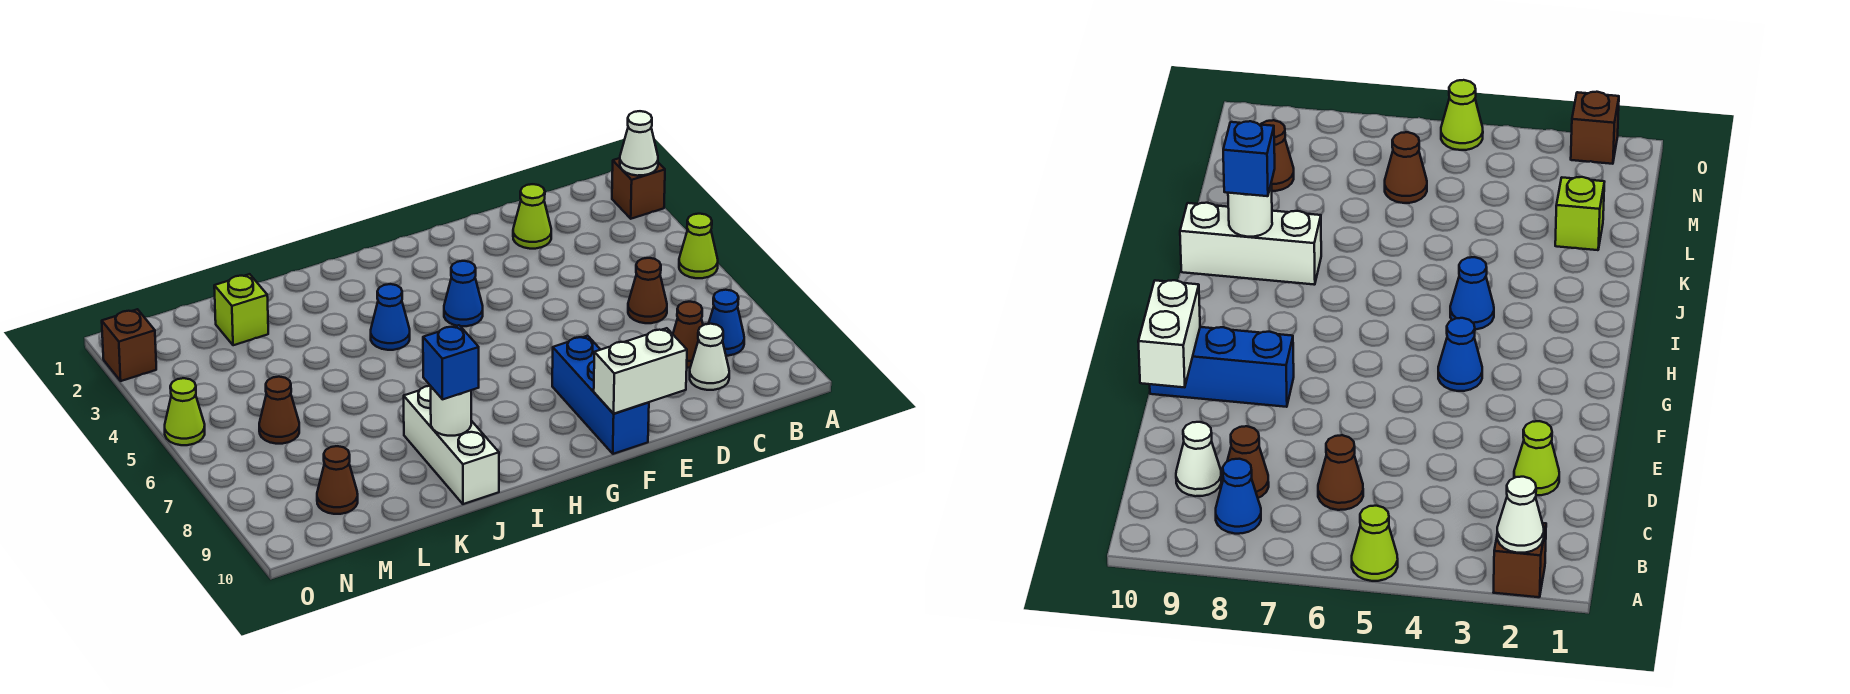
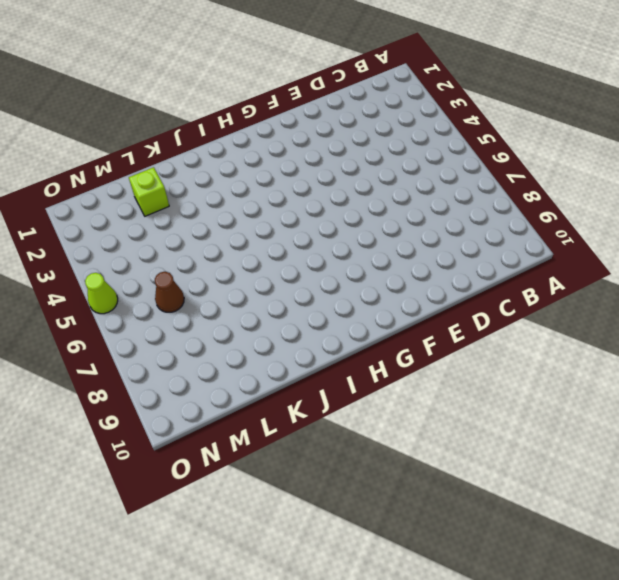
none -> brown brick A2 level 1
none -> lime cone A5 level 1
none -> blue cone B8 level 1

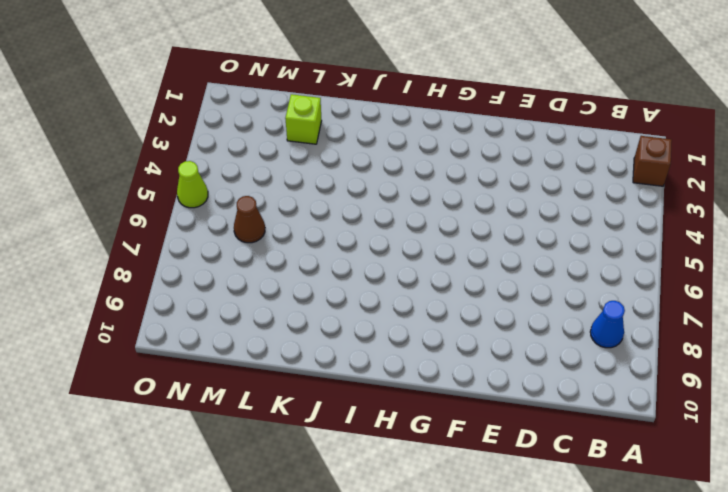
none -> lime cone A5 level 1
none -> brown cone C6 level 1
none -> brown cone C8 level 1

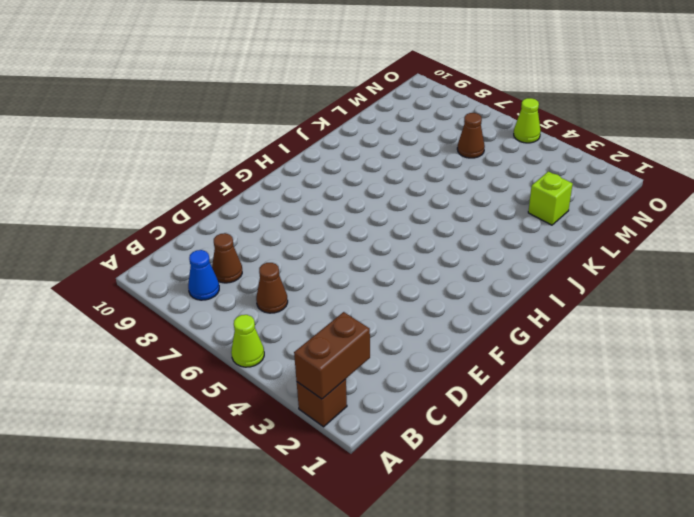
brown brick A2:B2 level 2 -> white cone A2 level 2
none -> white cone C9 level 1
none -> lime cone D2 level 1
none -> blue brick F8:F10 level 1

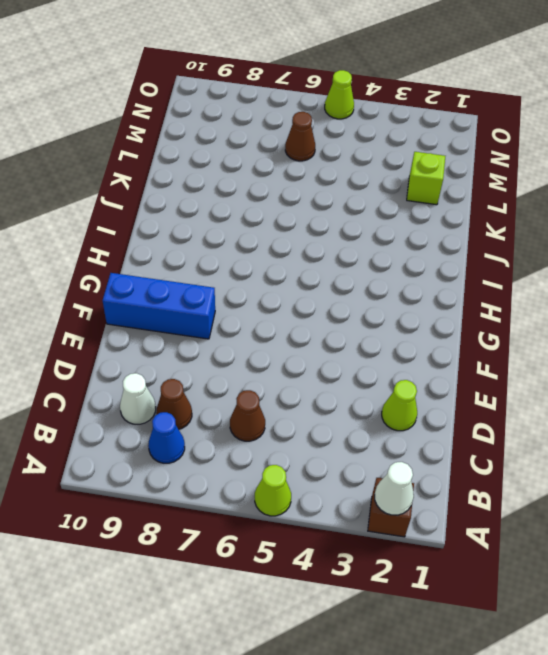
none -> blue cone G4 level 1
none -> blue cone I4 level 1
none -> white brick J8:J10 level 1

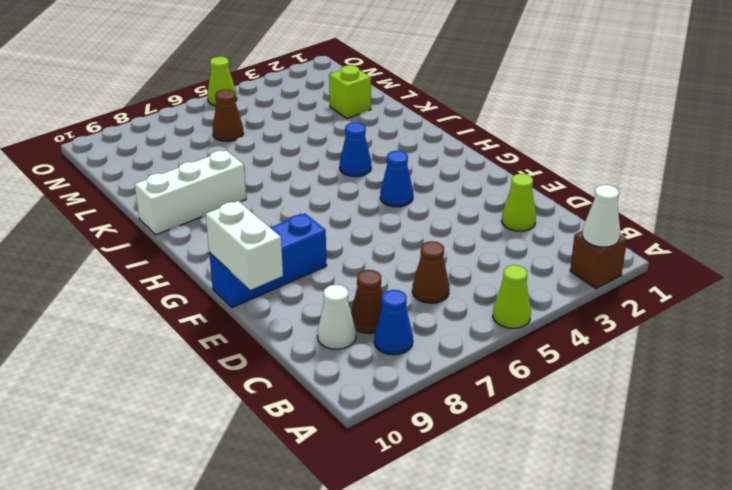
none -> brown cone M9 level 1
none -> brown brick O2 level 1
none -> white round brick J9 level 2

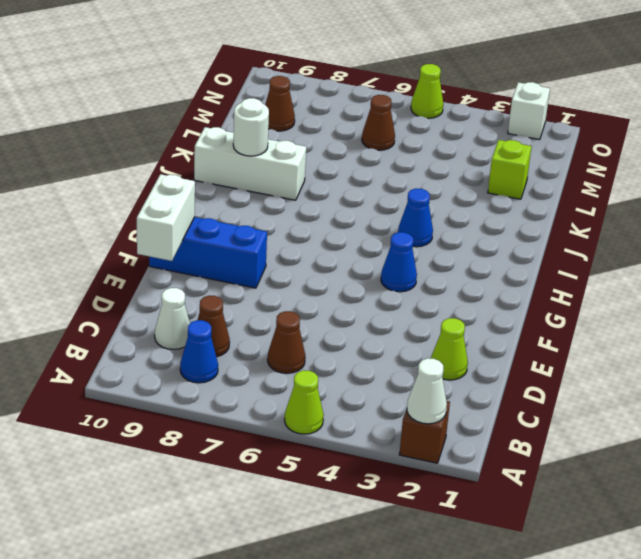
white brick O2 level 1 -> brown brick O2 level 1
none -> blue brick J9 level 3

